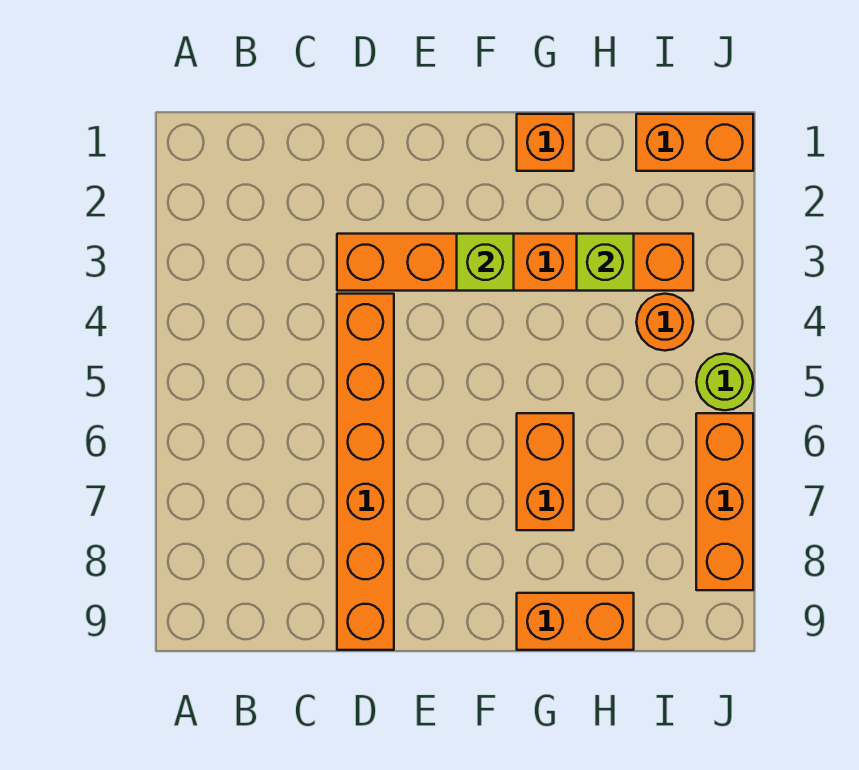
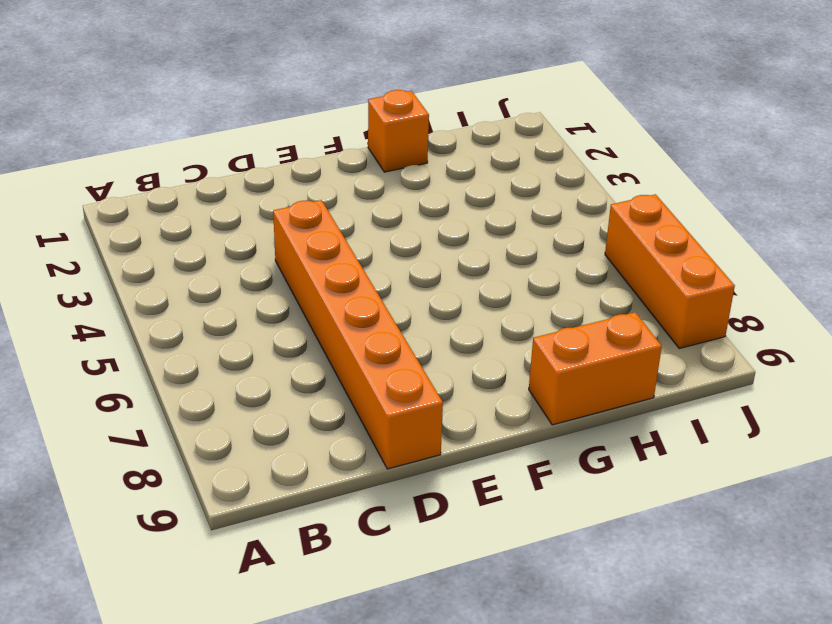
none -> orange brick D3:I3 level 1
none -> orange brick G6:G7 level 1

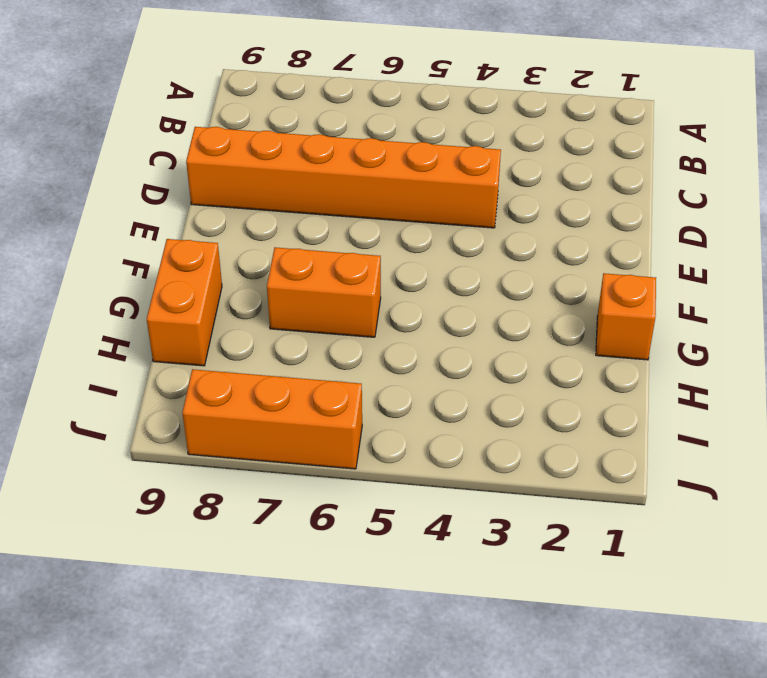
none -> orange brick D3:I3 level 1
none -> orange brick I1:J1 level 1

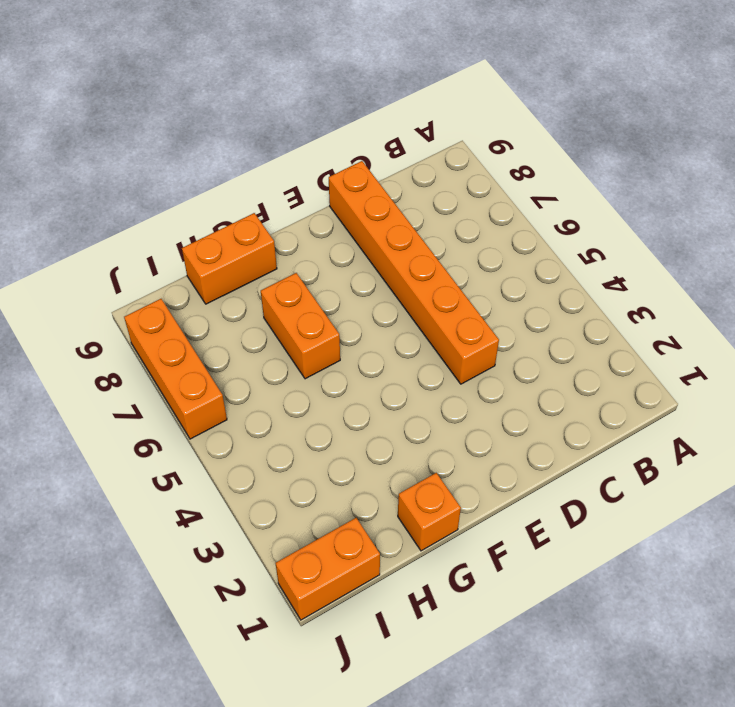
none -> orange brick D3:I3 level 1
none -> orange round brick I4 level 1

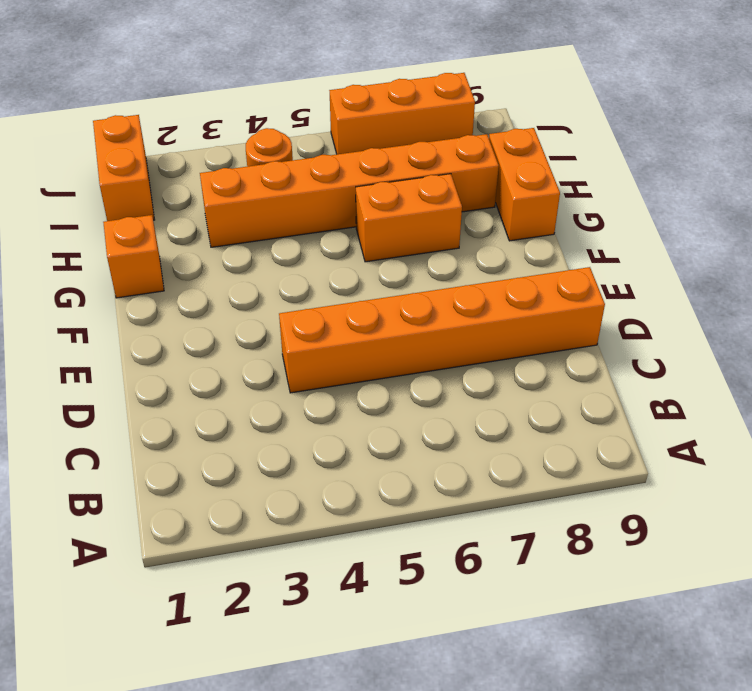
orange brick H3:H8 level 1 -> orange brick D3:I3 level 1
none -> lime round brick J5 level 1
none -> lime brick F3 level 2

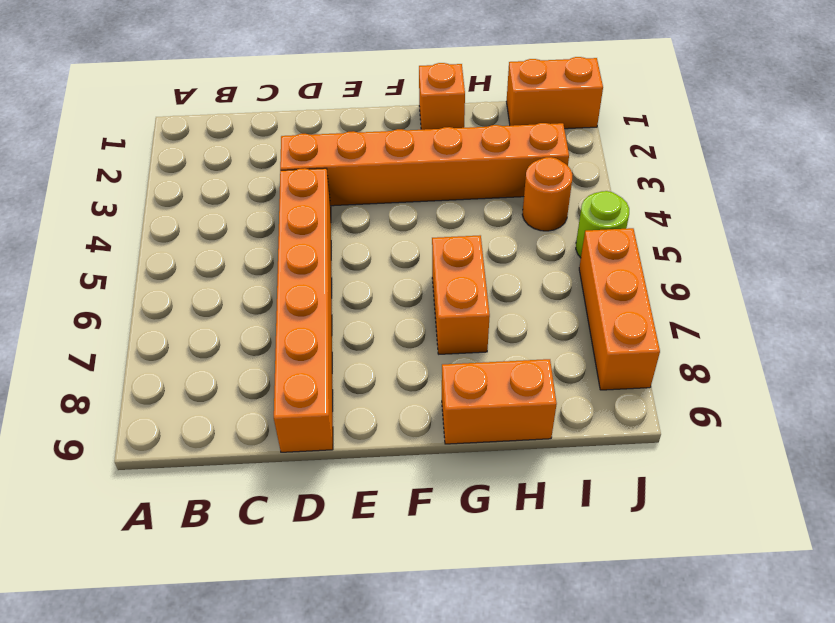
none -> lime brick F3 level 2
none -> lime brick H3 level 2

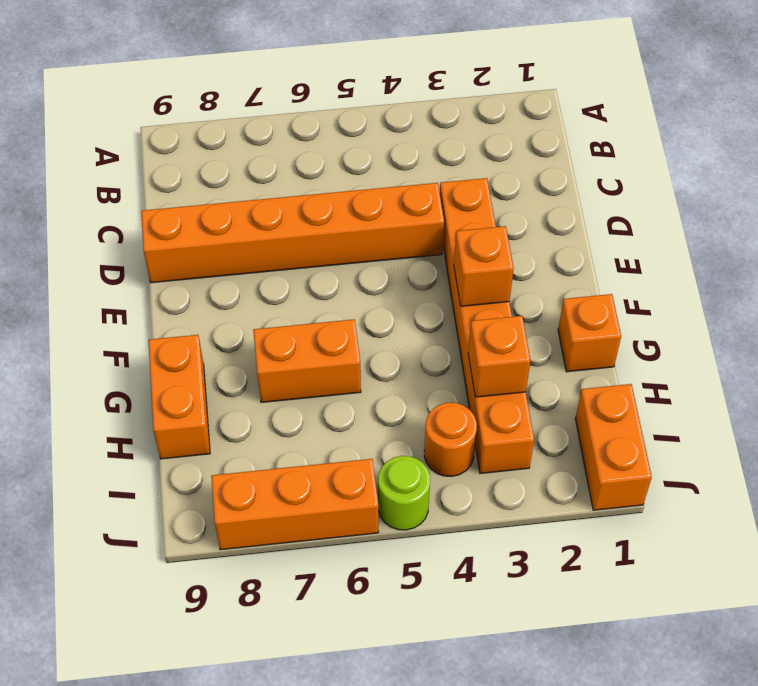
orange brick F3 level 2 -> lime brick F3 level 2
orange brick H3 level 2 -> lime brick H3 level 2

